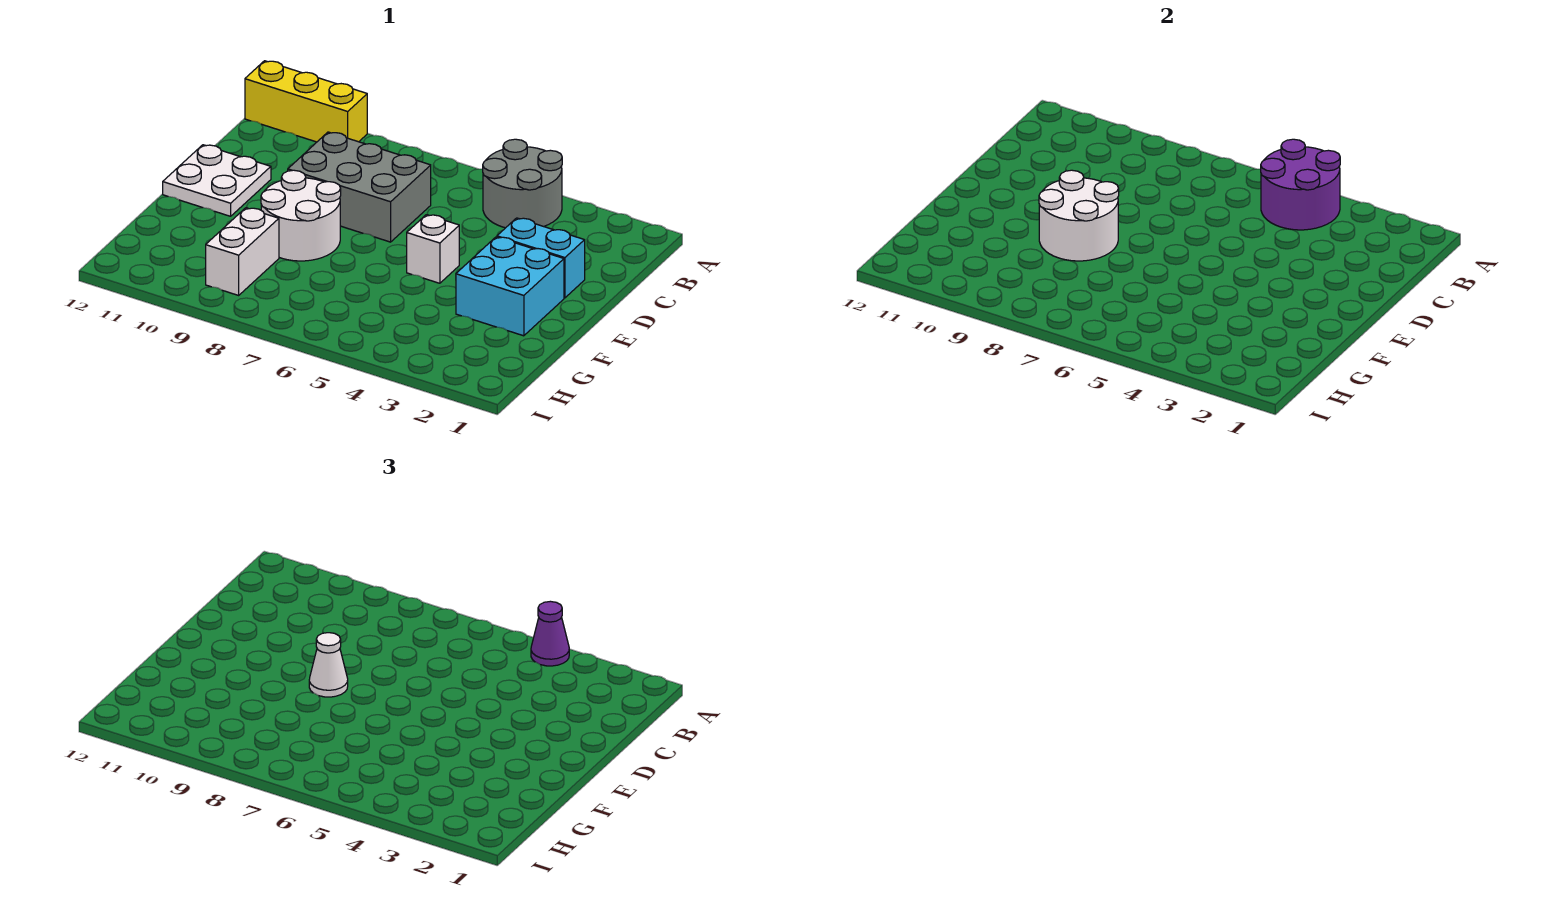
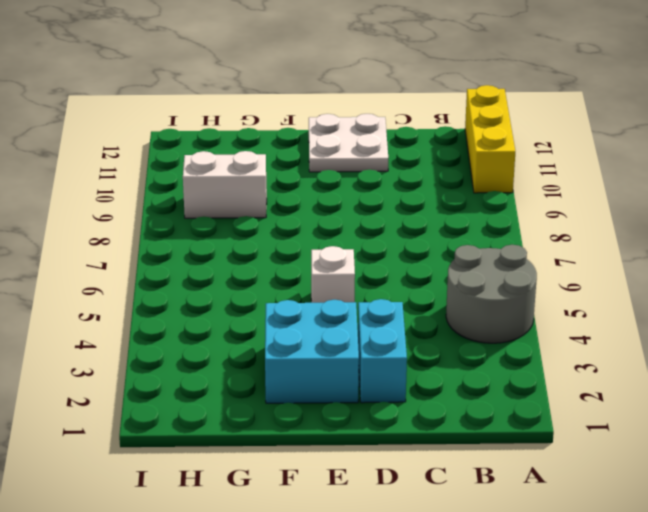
none -> grey brick C7:D9 level 1
none -> white round brick E8:F9 level 1
none -> purple round brick A4:B5 level 2

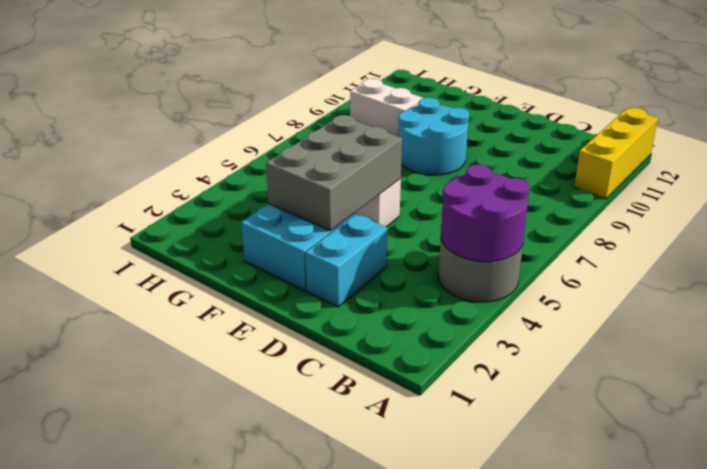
grey brick E3:F5 level 2 -> grey brick C7:D9 level 1
cyan round brick E8:F9 level 1 -> white round brick E8:F9 level 1
none -> white plate D11:E12 level 1
none -> white round brick E8:F9 level 2
none -> purple cone A4 level 3

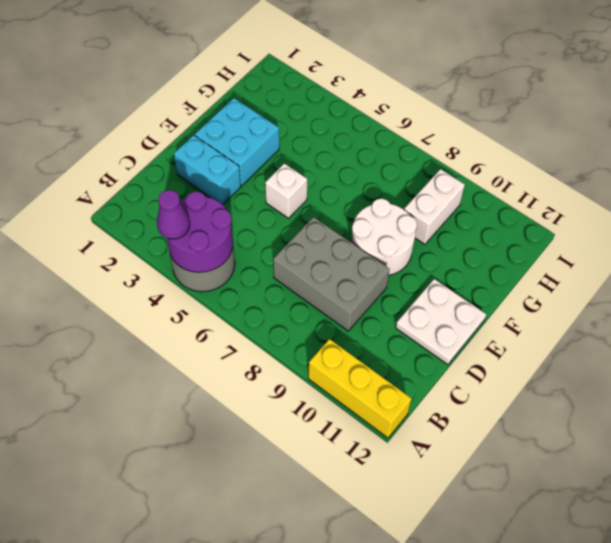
none -> white round brick E8:F9 level 2
none -> white cone E8 level 3

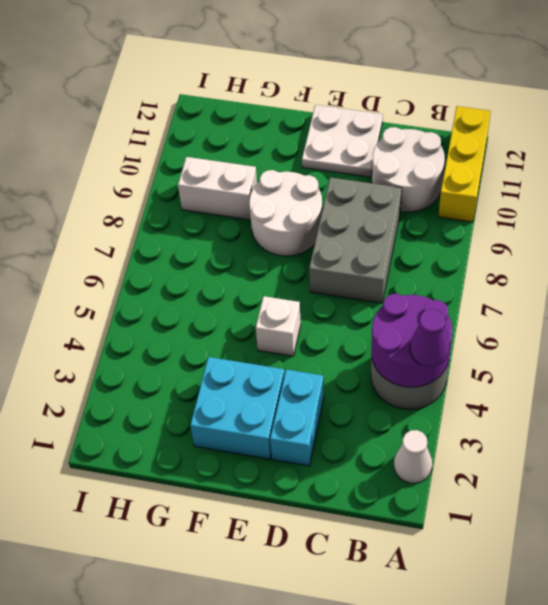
white cone A2 level 1 -> white cone E8 level 3
white round brick B10:C11 level 1 -> white round brick E8:F9 level 2

